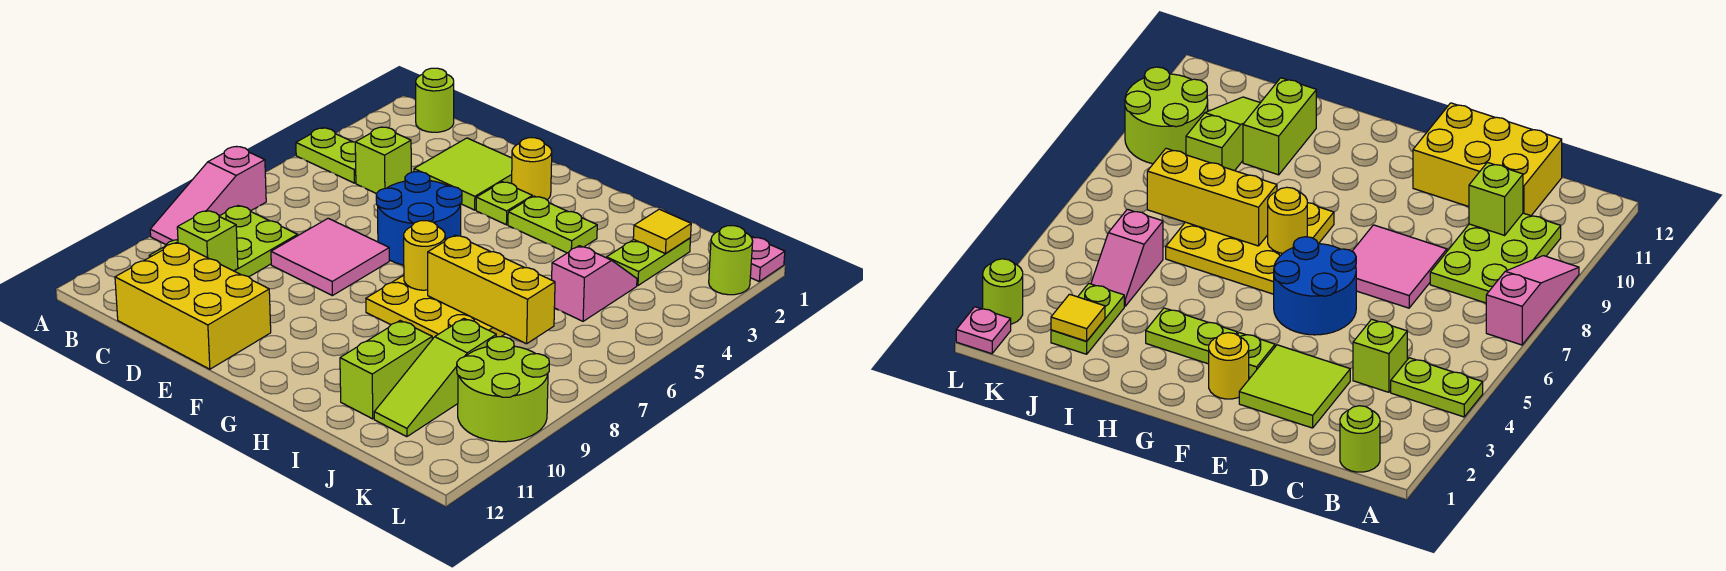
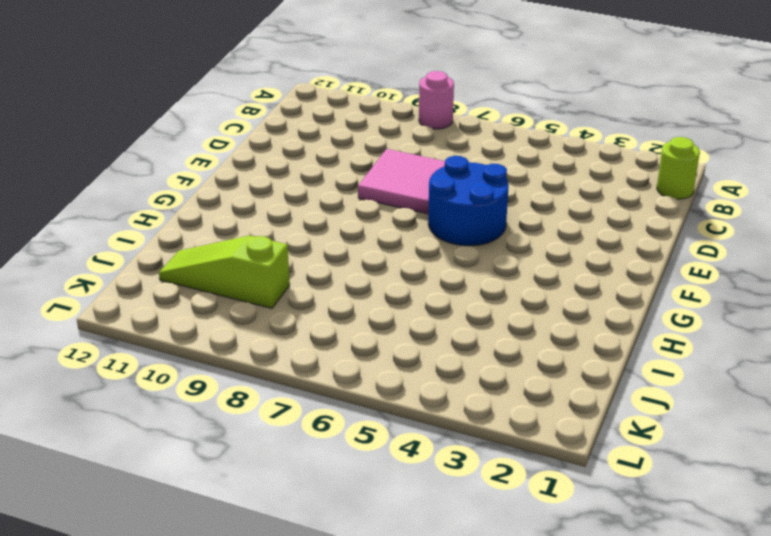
pink round brick A8 level 1 -> pink slope A7:A9 level 1 top 7
none -> lime plate A4:B4 level 1
none -> lime plate B8:C10 level 1
none -> lime brick C4 level 1

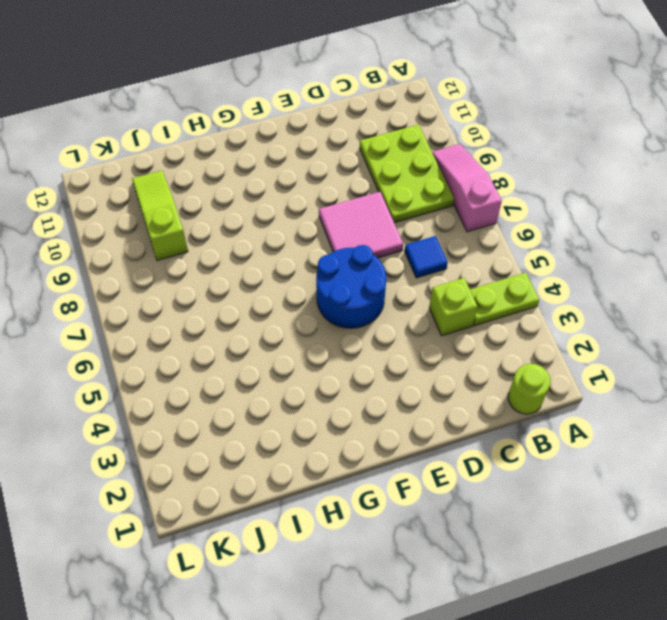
blue tile C6 level 1 -> none
none -> yellow brick C11:E12 level 1
none -> lime tile D2:E3 level 1
none -> yellow round brick F2 level 1

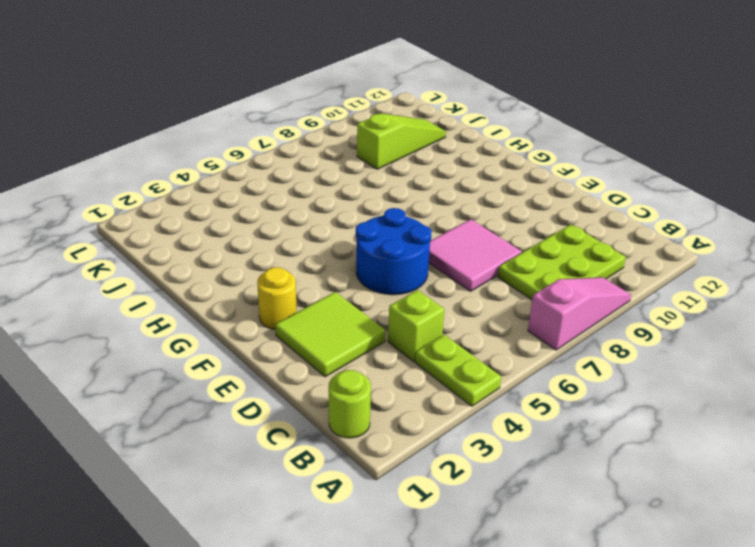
none -> yellow brick C11:E12 level 1
none -> lime plate F3 level 1
none -> lime plate G3:H3 level 1

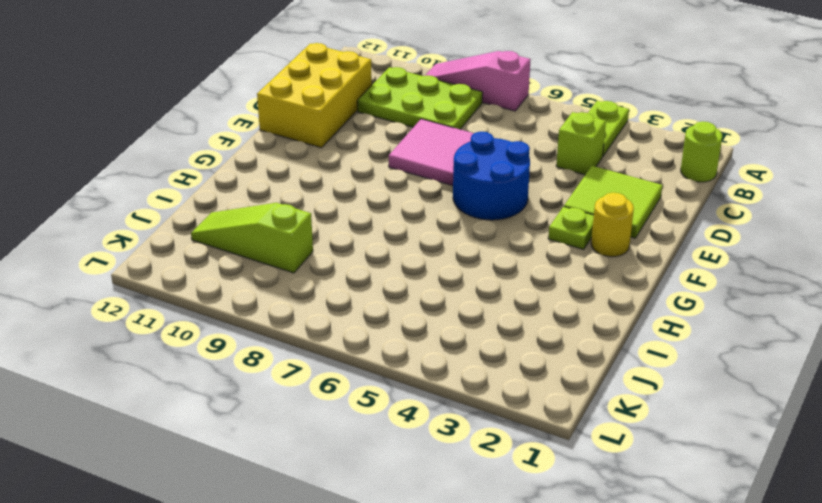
none -> lime plate G3:H3 level 1
none -> yellow plate G6:I8 level 1
none -> lime brick I10:I11 level 1

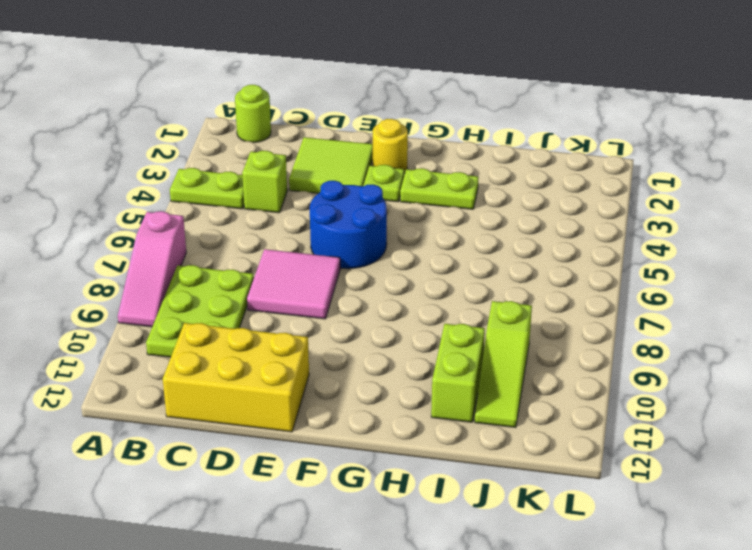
none -> yellow plate G6:I8 level 1
none -> lime plate J2:J3 level 1
none -> pink slope J4:J5 level 1 top 5

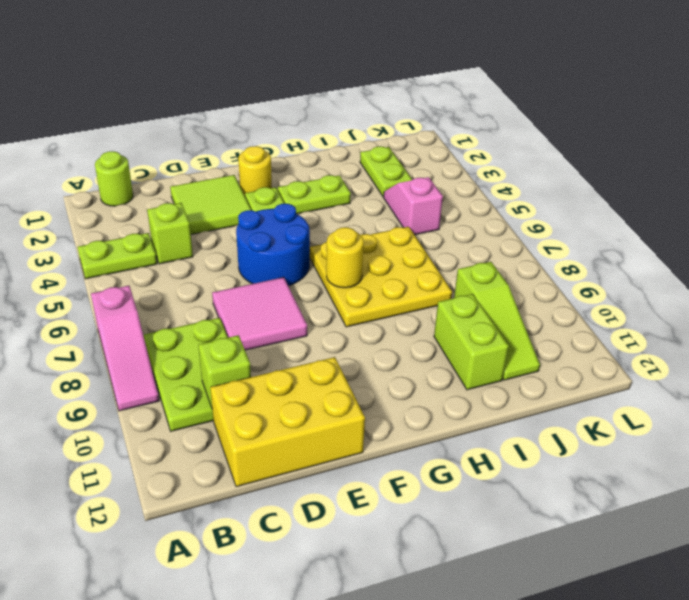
none -> lime round brick K9:L10 level 1
none -> pink plate L1 level 1
none -> lime round brick L2 level 1

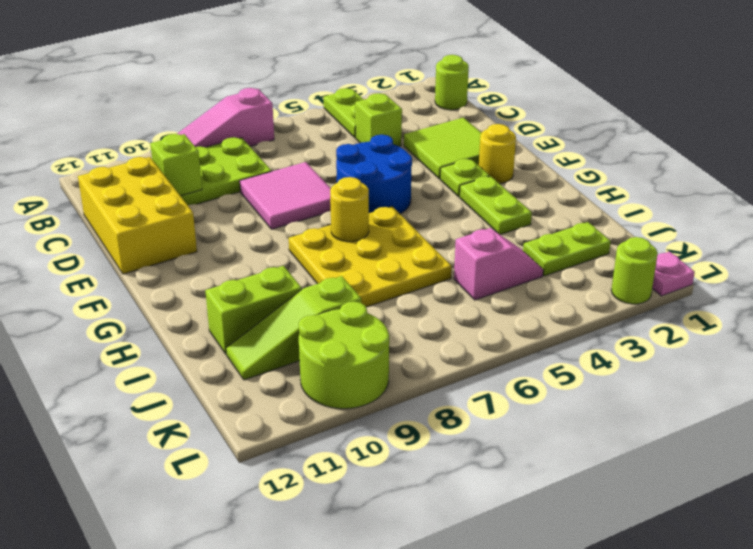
none -> yellow brick H7:J7 level 2
none -> yellow tile J2 level 2

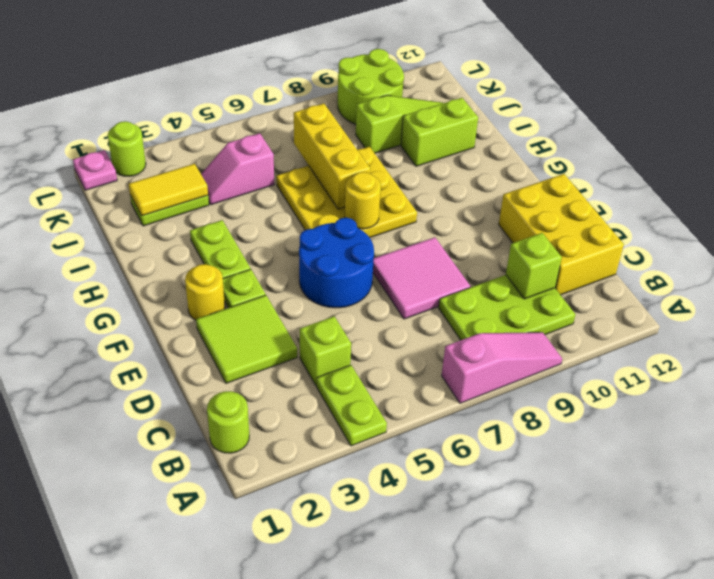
yellow tile J2:J3 level 2 -> yellow tile J2 level 2

